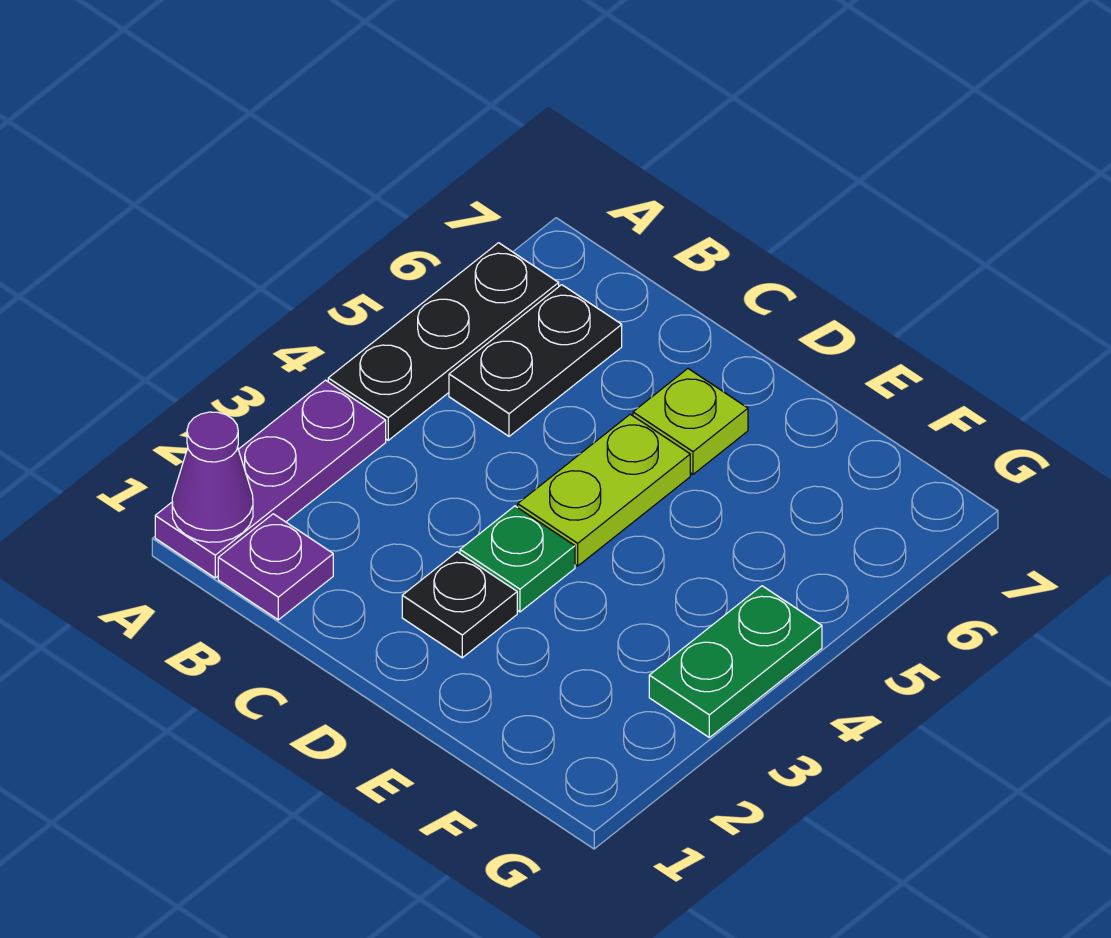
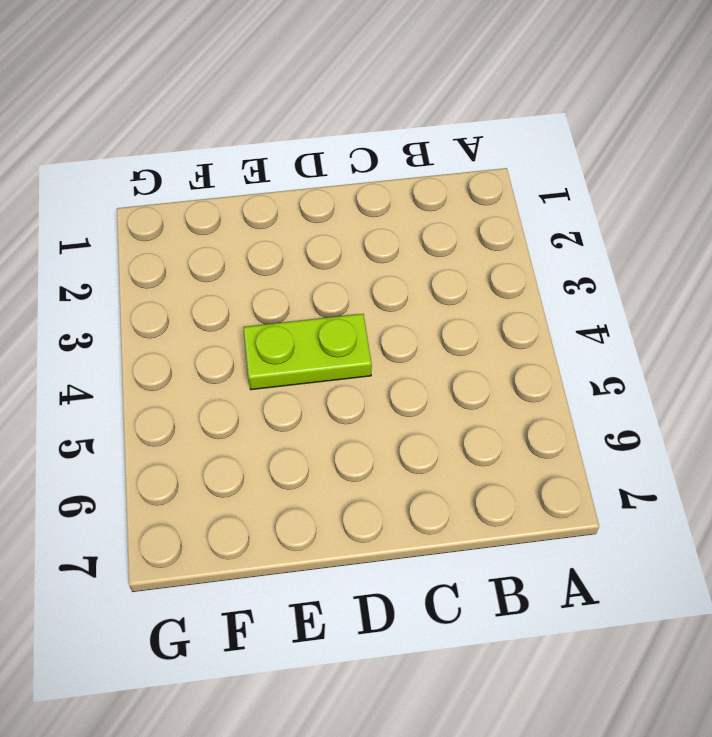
lime plate D4:E4 level 1 -> lime plate D4:D5 level 1
none -> purple plate A1:A3 level 1
none -> black plate A4:A6 level 1

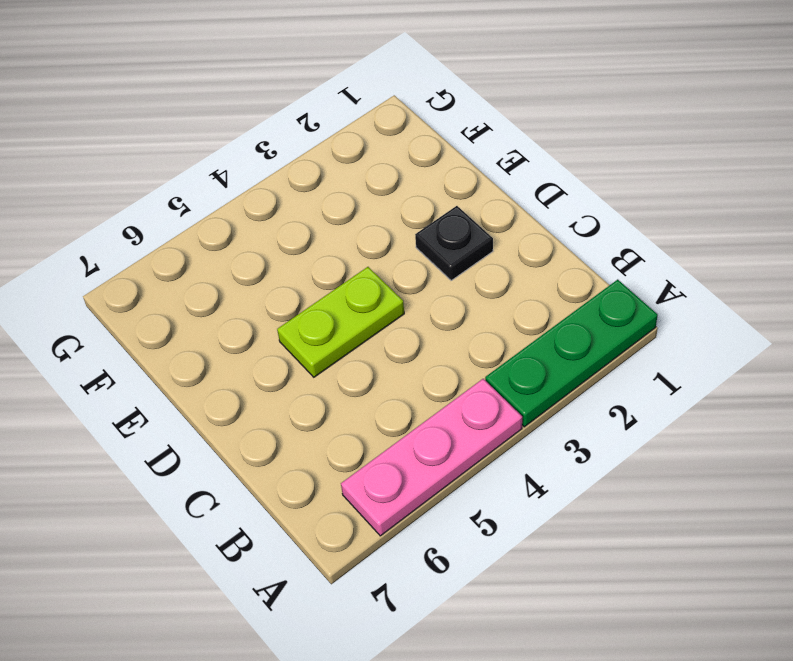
green plate A1:A3 level 1 -> purple plate A1:A3 level 1
pink plate A4:A6 level 1 -> black plate A4:A6 level 1
none -> purple plate B1 level 1
none -> black plate B5:B6 level 1

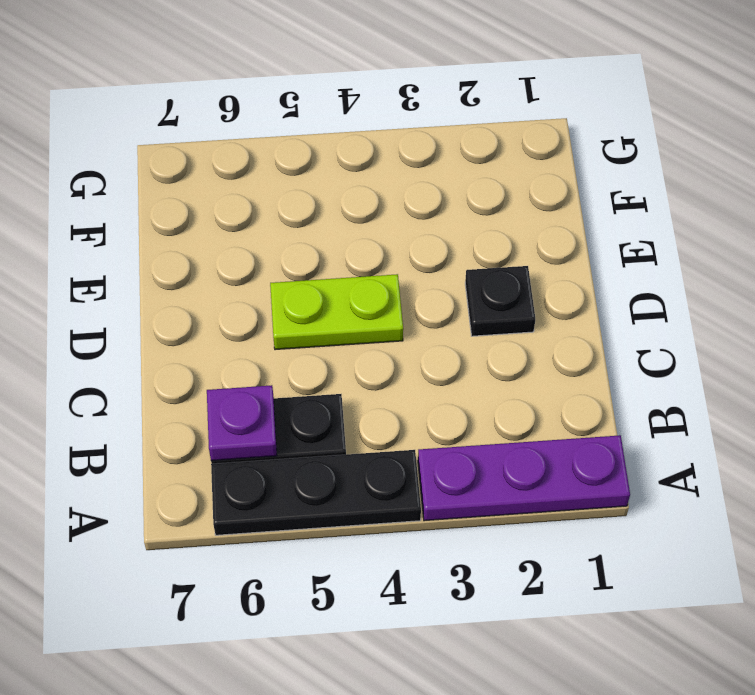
purple plate B6 level 2 -> purple plate B1 level 1
none -> green plate D3 level 1
none -> lime plate D6 level 1

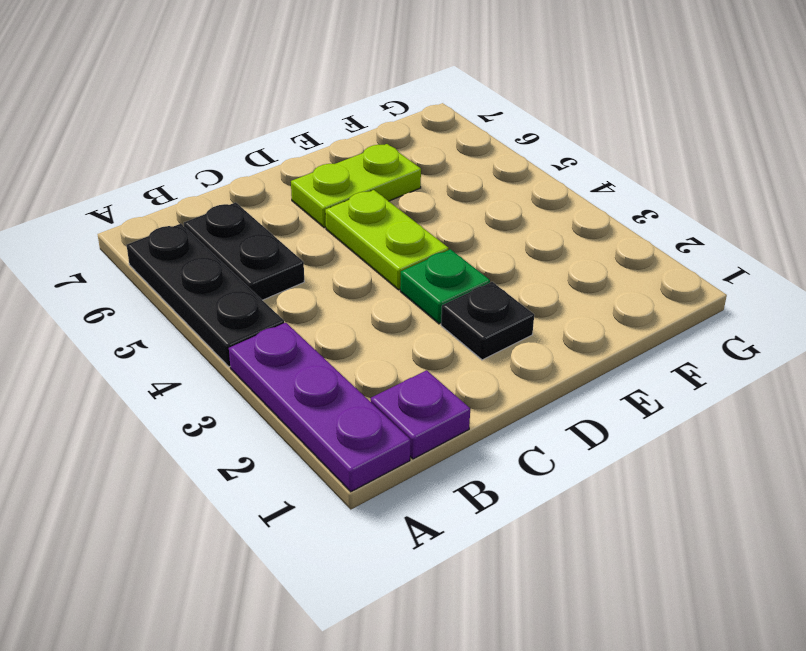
lime plate D6:E6 level 1 -> lime plate D6 level 1
none -> green plate G3:G4 level 1
none -> purple cone A1 level 2

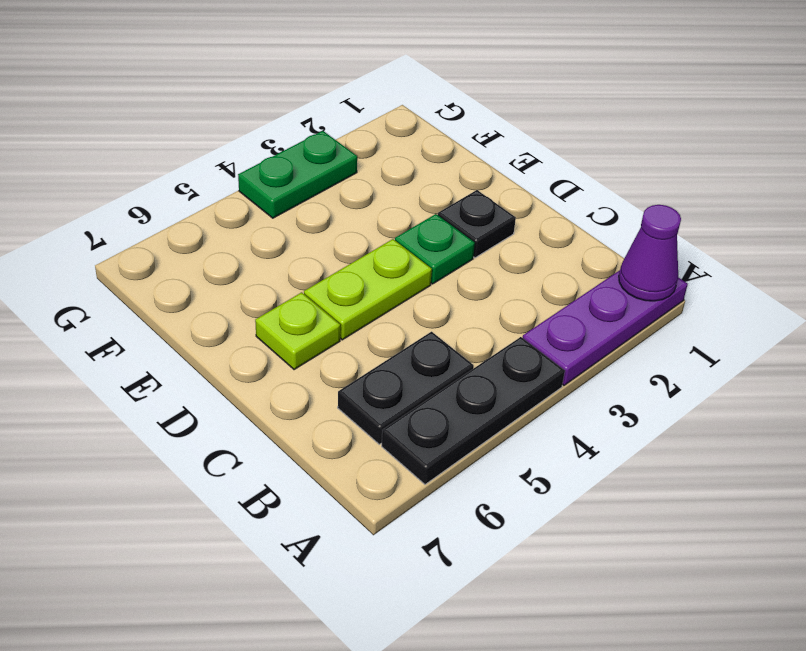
none -> purple plate B1 level 1

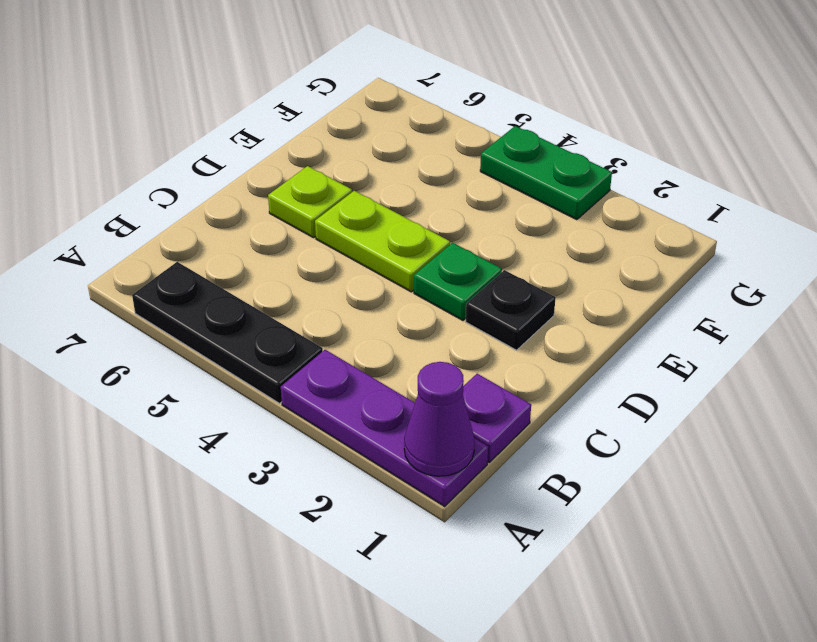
none -> black plate B5:B6 level 1

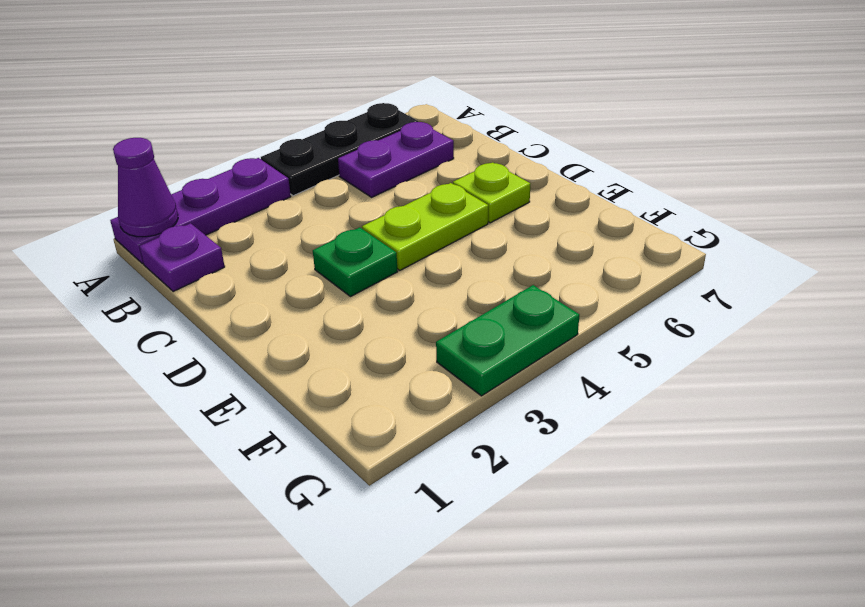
purple plate B5:B6 level 1 -> black plate B5:B6 level 1
none -> black plate D2 level 1

